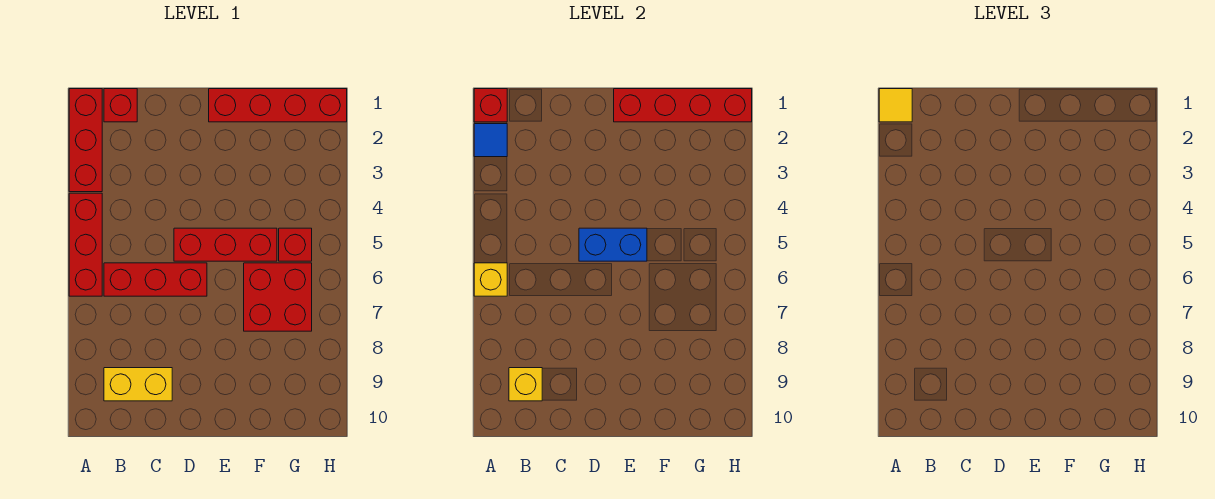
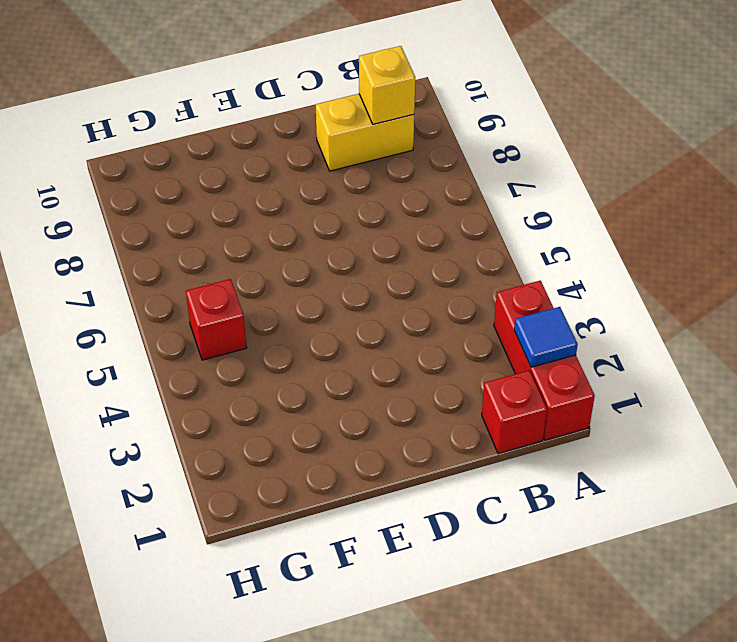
none -> red brick A4:A6 level 1
none -> red brick B6:D6 level 1
none -> red brick D5:F5 level 1

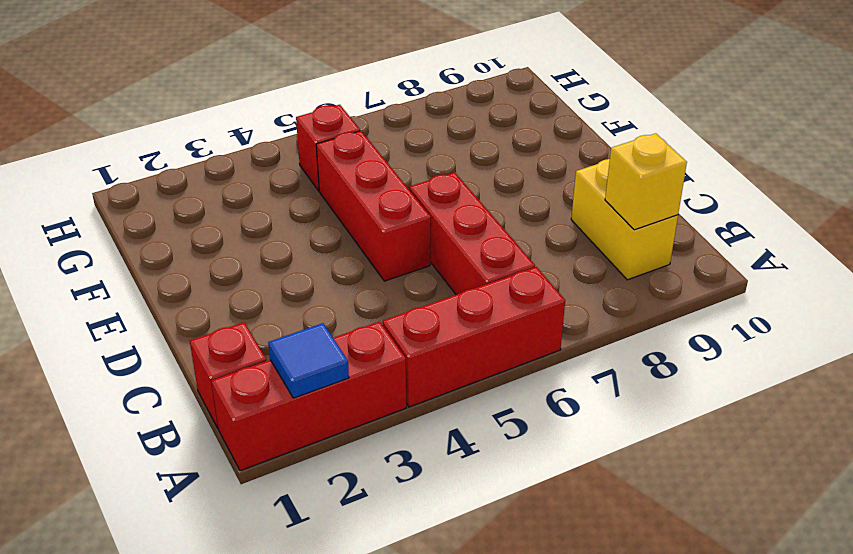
none -> red brick E1:H1 level 1
none -> red brick F6:G7 level 1
none -> red brick A1 level 2

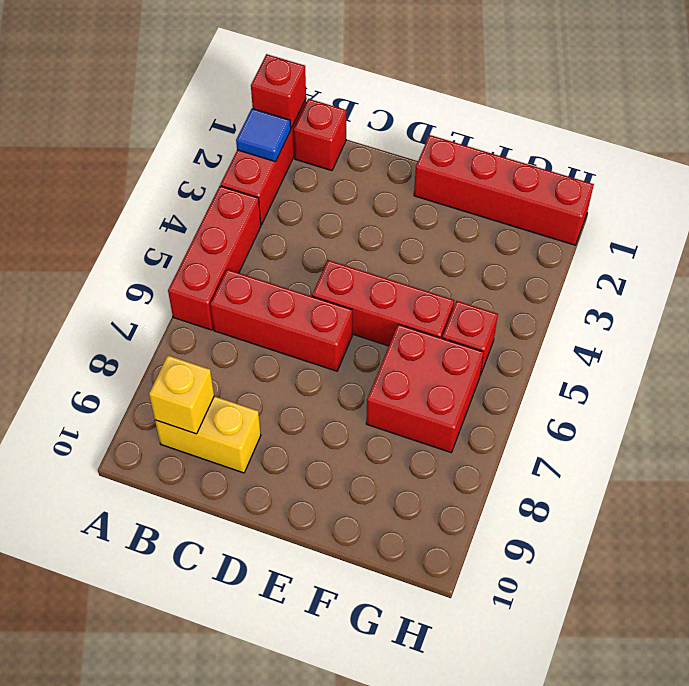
none -> yellow brick A6 level 2
none -> blue brick D5:E5 level 2
none -> red brick E1:H1 level 2

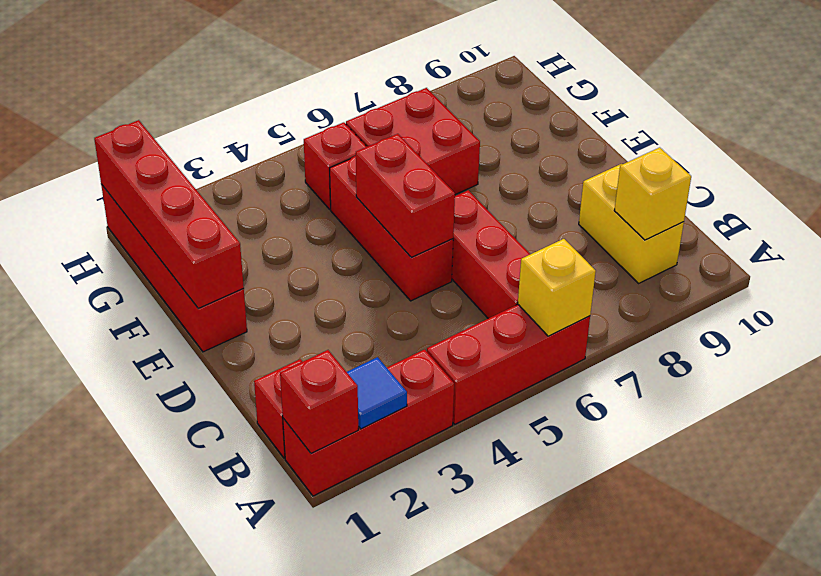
red brick D5:E5 level 2 -> blue brick D5:E5 level 2
none -> yellow tile A1 level 3

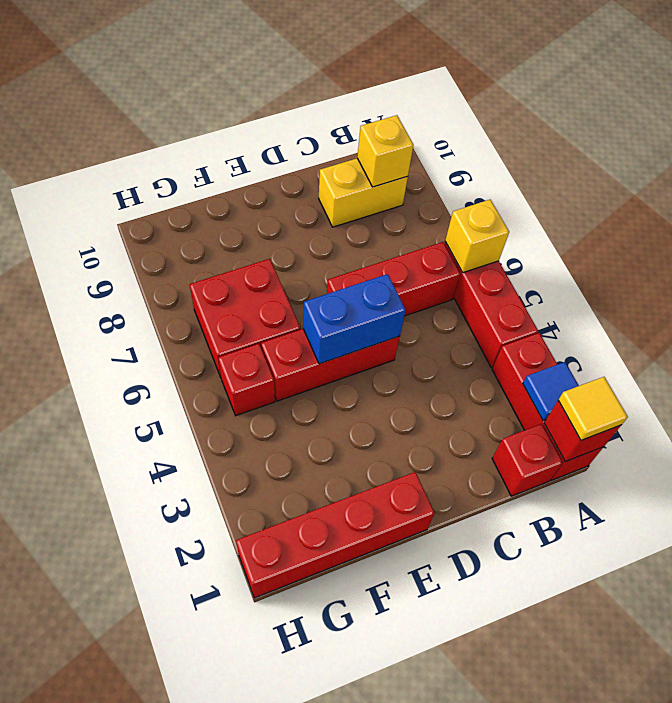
none -> red brick E1:H1 level 2

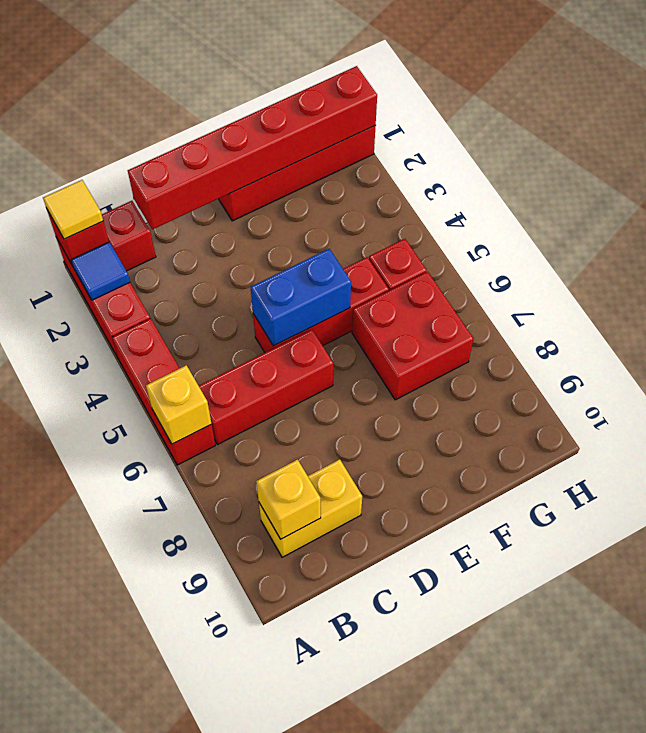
red brick C1:H1 level 2 -> red brick E1:H1 level 2

